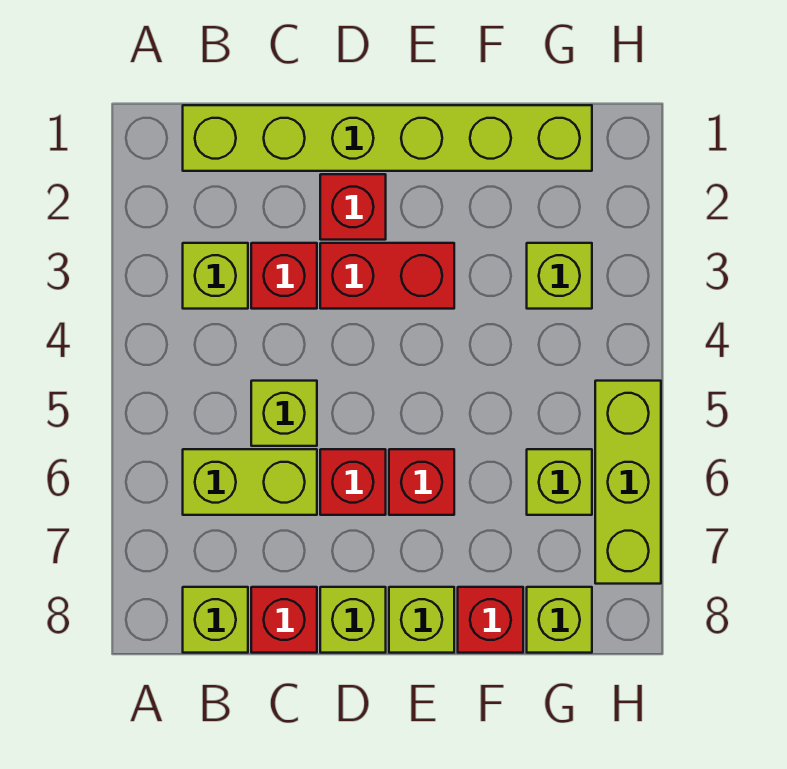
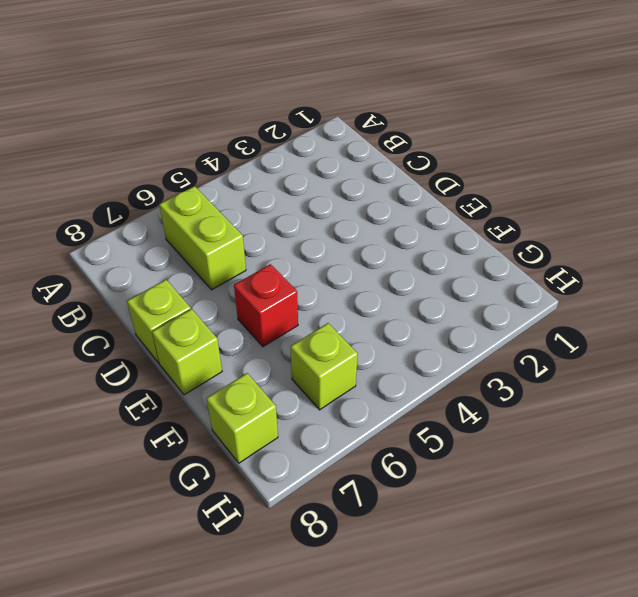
none -> lime brick B1:G1 level 1
none -> lime brick B3 level 1
none -> lime brick B8 level 1

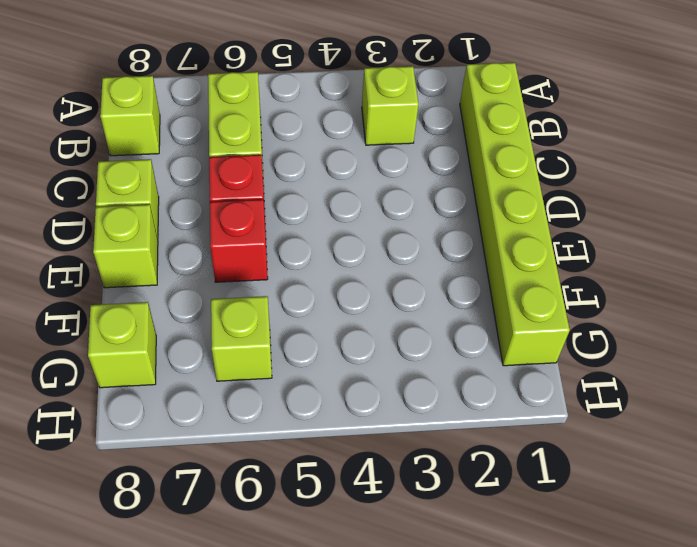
none -> red brick C3 level 1
none -> lime brick C5 level 1
none -> red brick C8 level 1

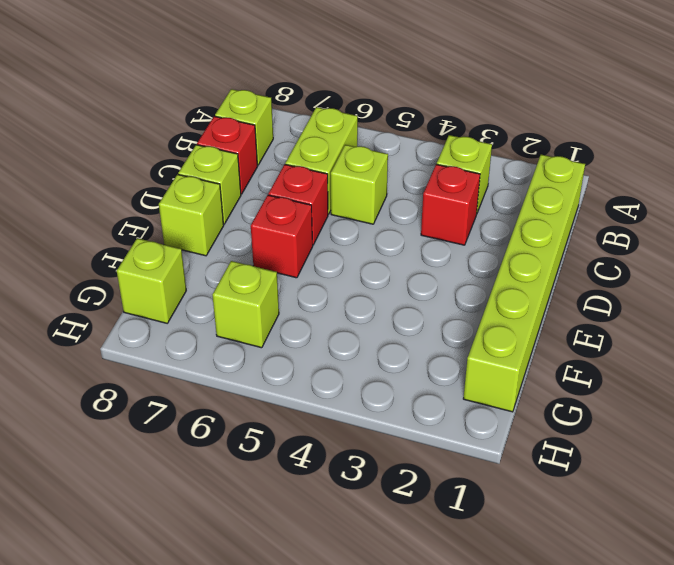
none -> red brick D2 level 1
none -> red brick D3:E3 level 1
none -> red brick F8 level 1

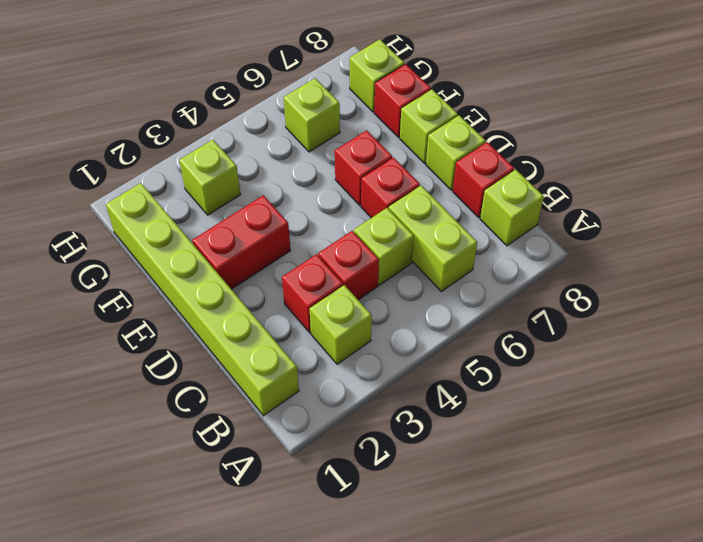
red brick C4 level 1 -> red brick D2 level 1
red brick E2:E3 level 1 -> red brick D3:E3 level 1
none -> lime brick H5:H7 level 1

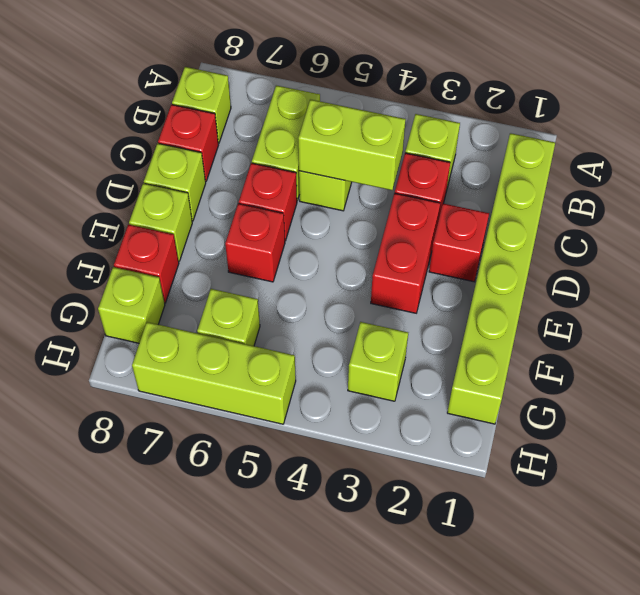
lime brick C4:C5 level 2 -> none

